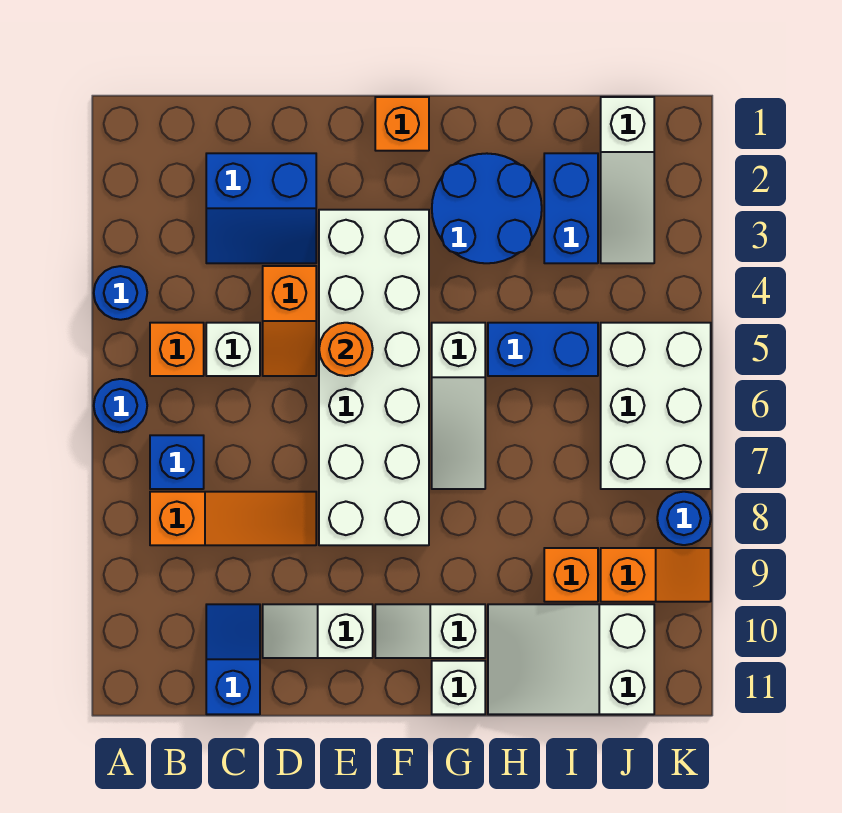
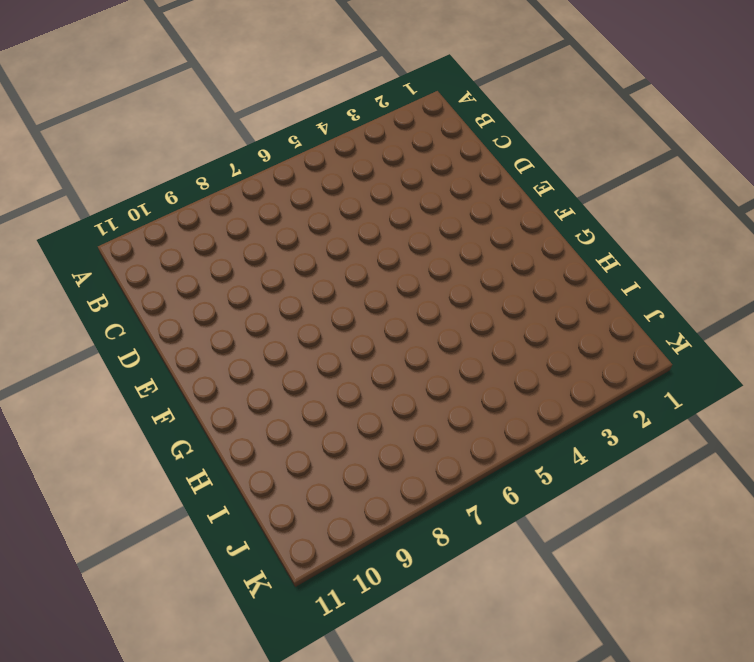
none -> blue round brick A4 level 1
none -> blue round brick A6 level 1
none -> orange brick B5 level 1

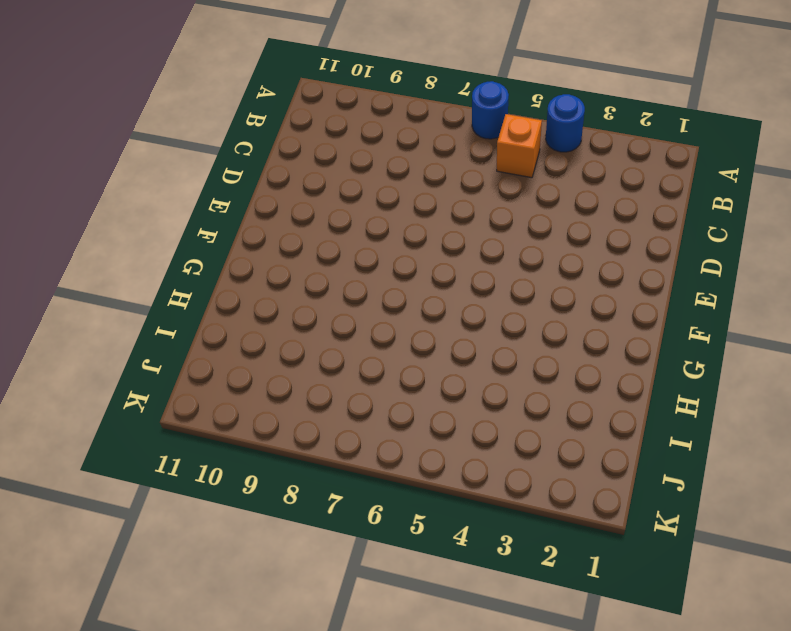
none -> blue brick B7 level 1
none -> orange slope B8:D8 level 1 top B
none -> blue slope C2:D3 level 1 top 2

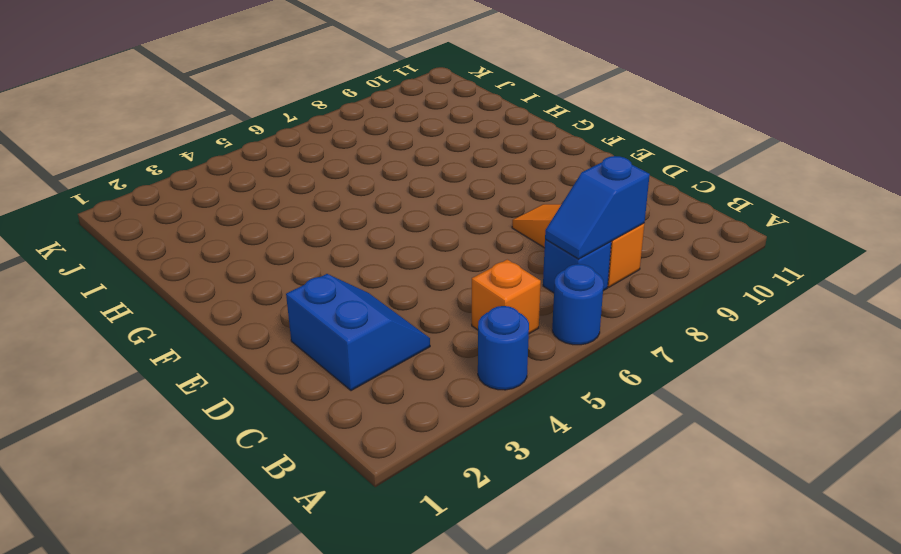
blue slope B7:B8 level 2 top 8 -> blue slope C10:C11 level 1 top 11
none -> white brick C5 level 1
none -> orange slope D4:D5 level 1 top 4
none -> white slope D10:E10 level 1 top E

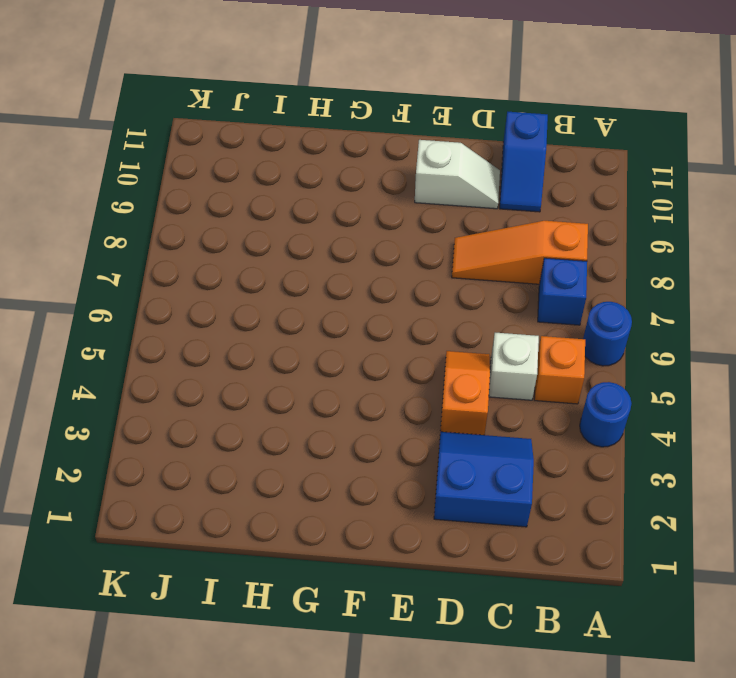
none -> white brick E3:F8 level 1
none -> orange brick F1 level 1
none -> white slope F10:G10 level 1 top G

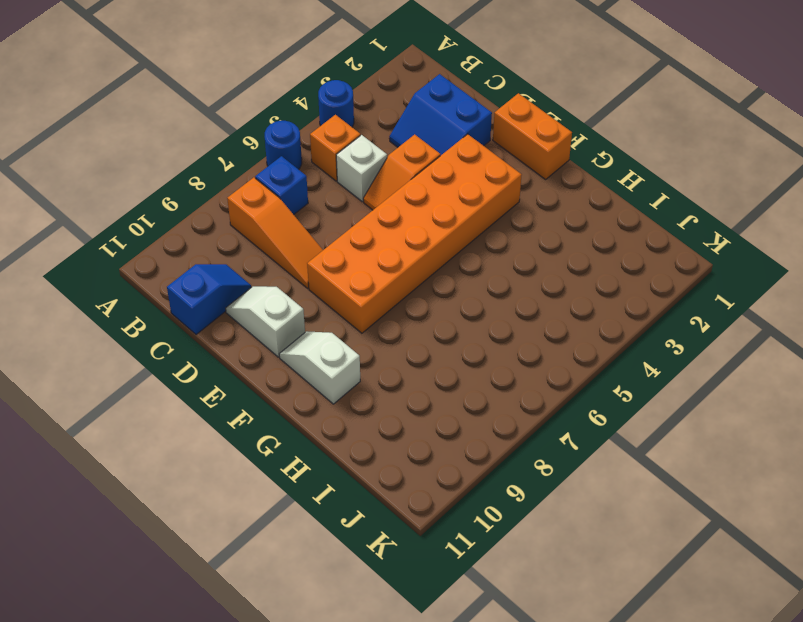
orange brick E1:F1 level 1 -> orange brick F1 level 1
orange brick E3:F8 level 1 -> white brick E3:F8 level 1
none -> blue round brick G2:H3 level 1
none -> white slope G5:G7 level 1 top 5
none -> white brick G11 level 1

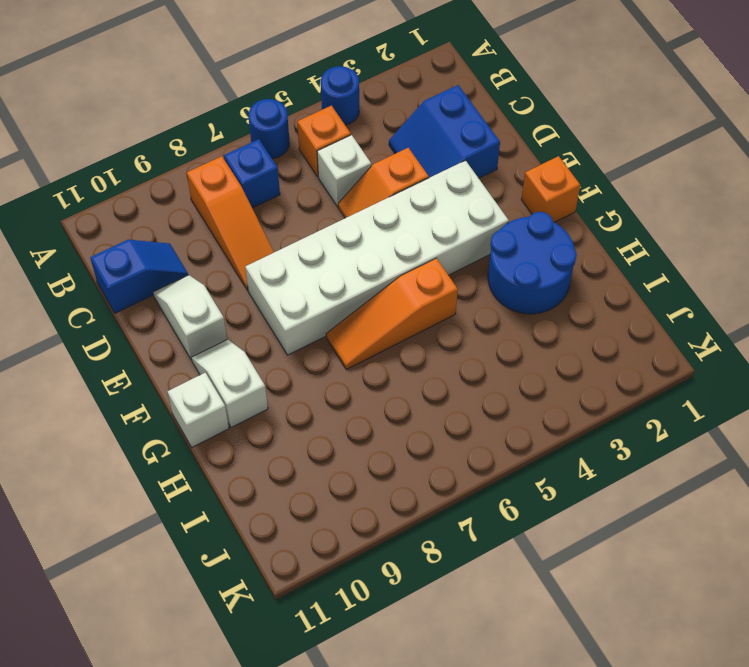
orange slope G5:G7 level 1 top 5 -> white slope G5:G7 level 1 top 5
none -> blue brick H5:I5 level 1
none -> white slope H10:J11 level 1 top J
none -> blue brick I2:I3 level 1

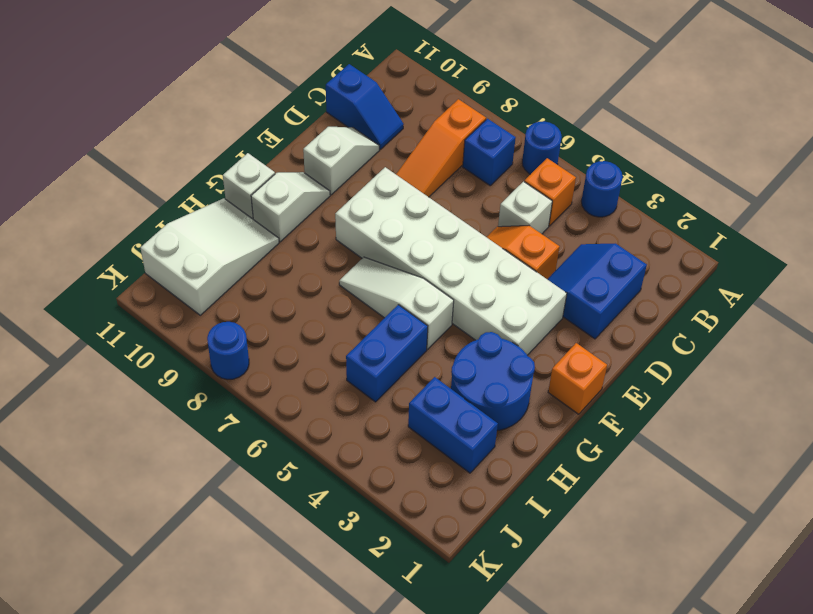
none -> orange brick I9 level 1
none -> white slope J1:J3 level 1 top 1
none -> white brick J5:K7 level 1

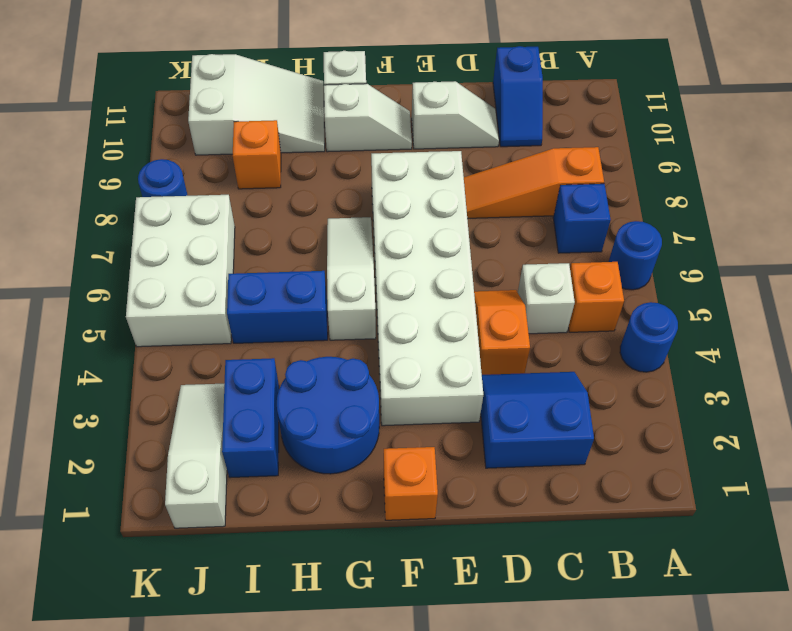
none -> orange slope J9:K9 level 1 top J
none -> orange round brick E5 level 2

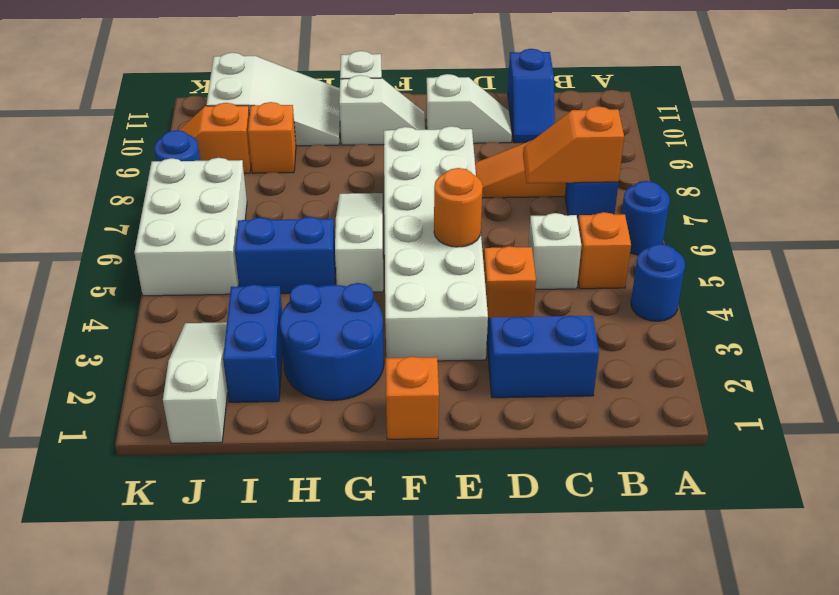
orange slope B7:C7 level 2 top B -> none

